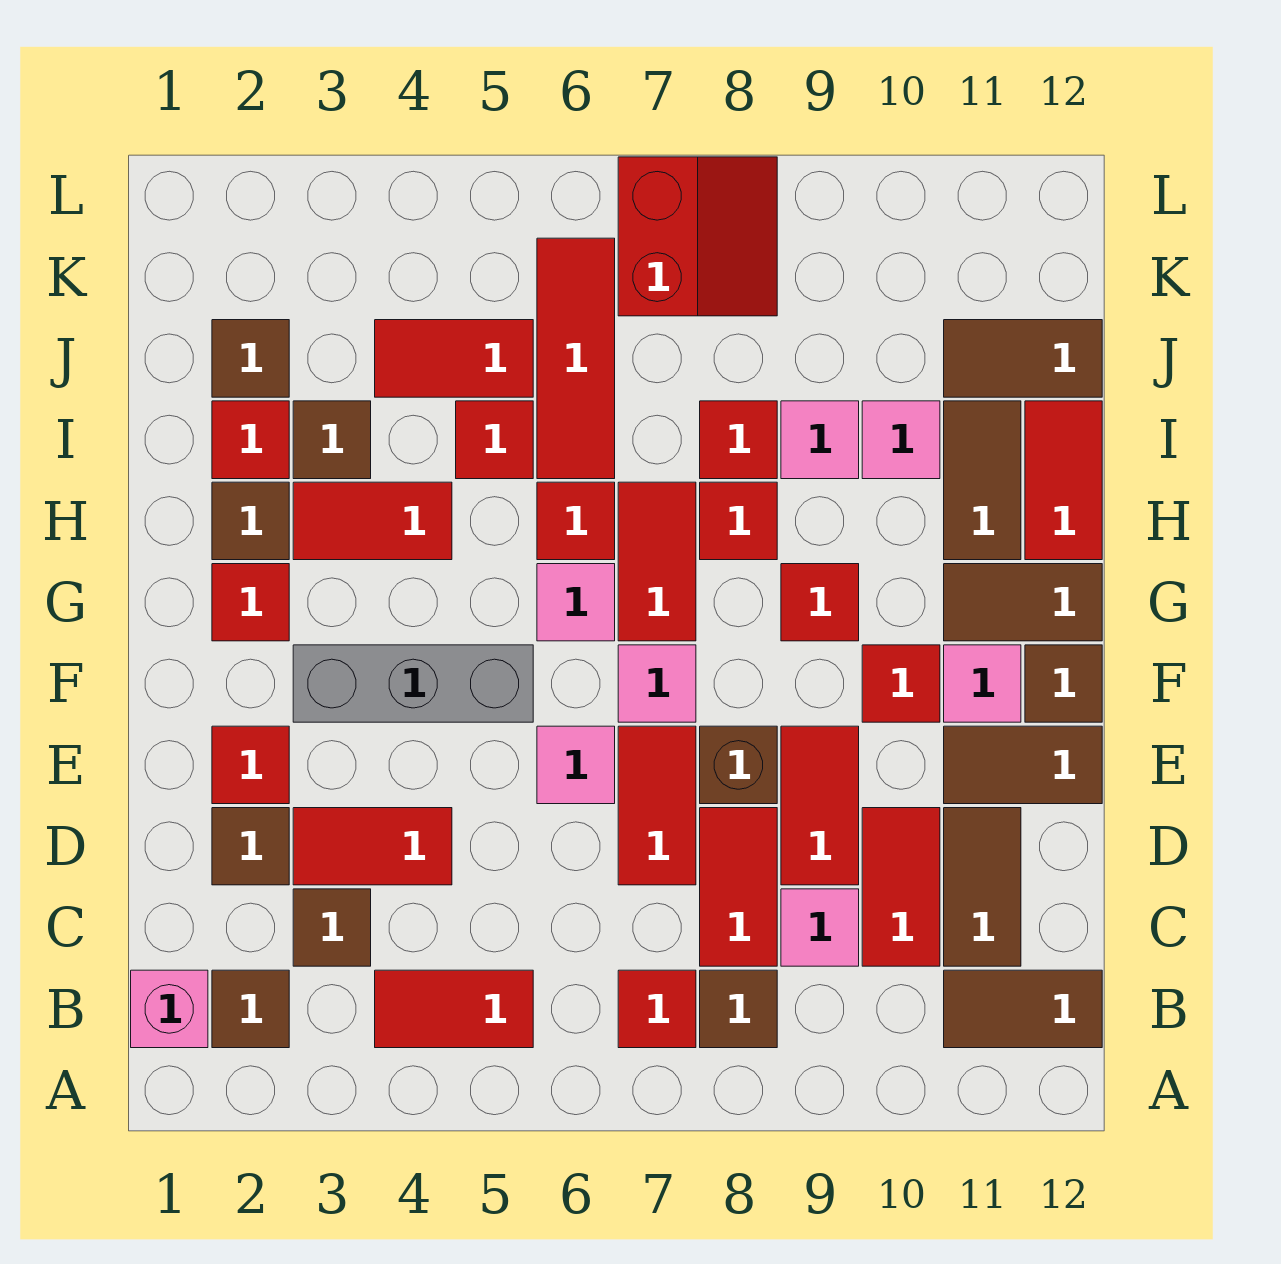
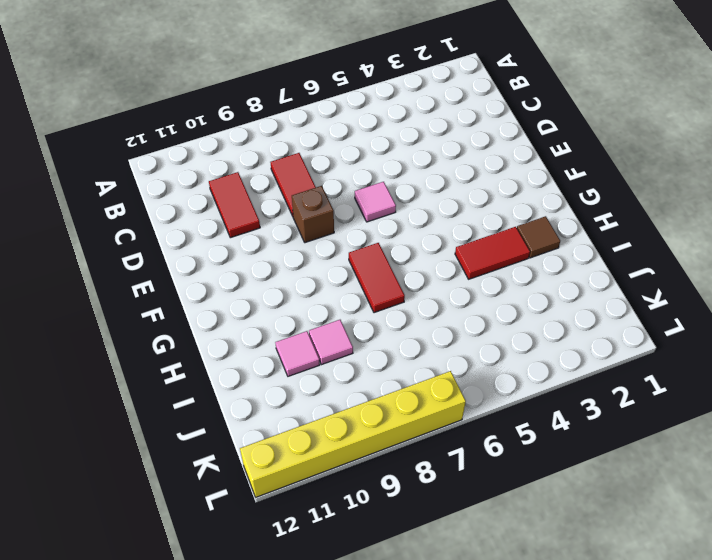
yellow brick L7:L12 level 1 -> red slope K7:L8 level 1 top 7
none -> pink brick B1 level 1
none -> brown tile B2 level 1
none -> red tile B4:B5 level 1
none -> red tile B7 level 1

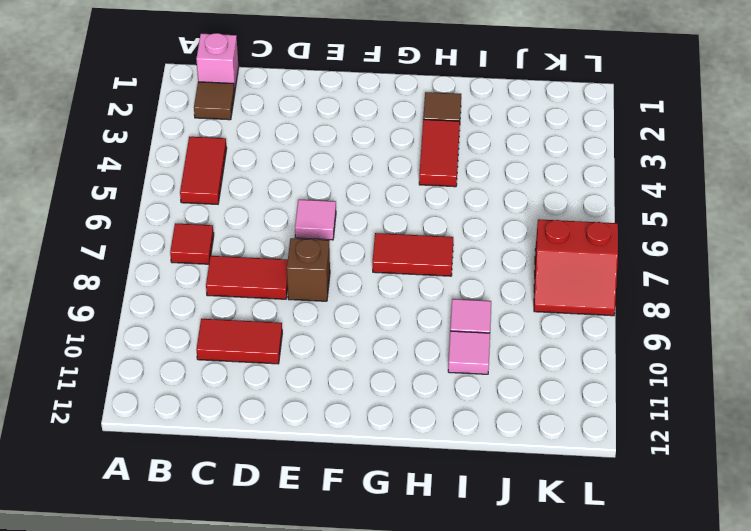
none -> brown tile B8 level 1
none -> brown tile B11:B12 level 1
none -> brown tile C3 level 1
none -> pink tile C9 level 1

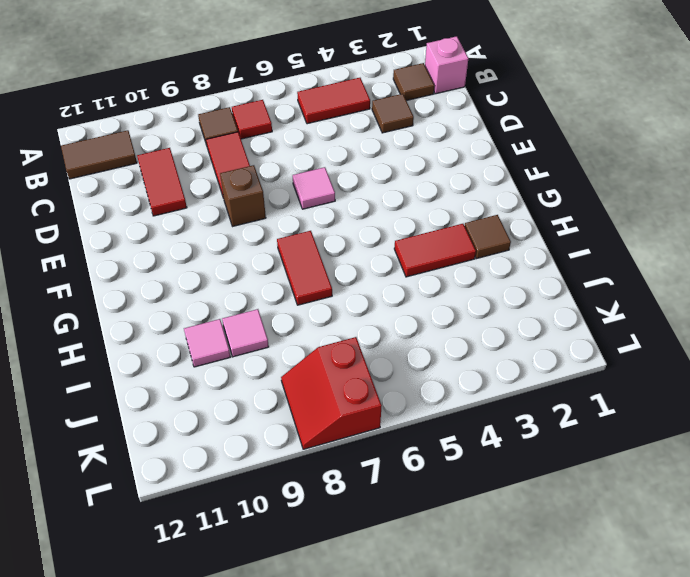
none -> pink tile C9 level 1
none -> brown tile C11:D11 level 1
none -> brown tile D2 level 1
none -> red tile D3:D4 level 1

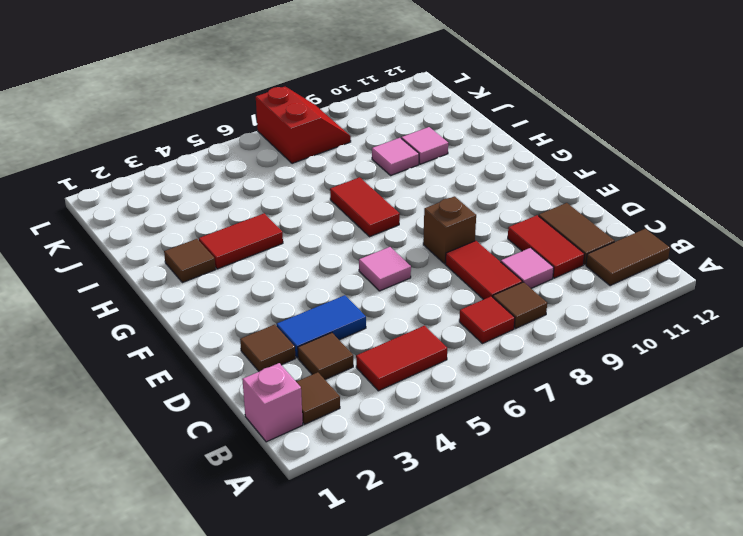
blue tile D3:D4 level 1 -> red tile D3:D4 level 1
none -> red tile D7:E7 level 1
none -> red tile D9:E9 level 1
none -> red tile E2 level 1
none -> brown tile E11:E12 level 1

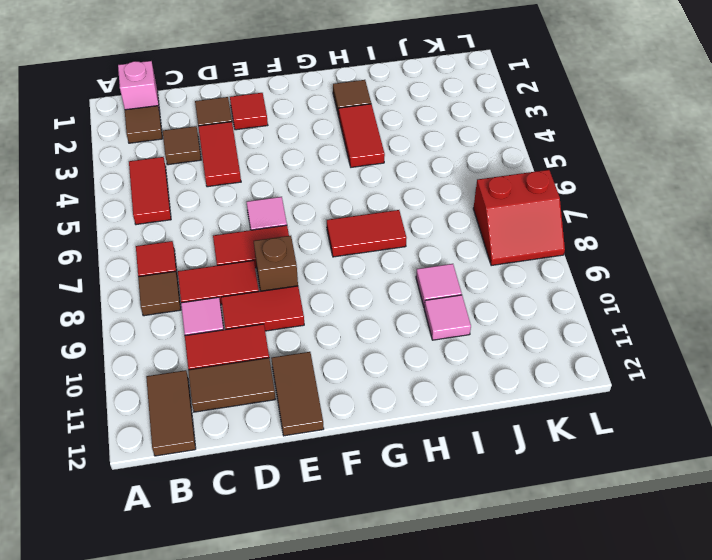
none -> grey brick F3:F5 level 1
none -> pink tile F7 level 1
none -> red tile F10 level 1
none -> pink tile F11 level 1

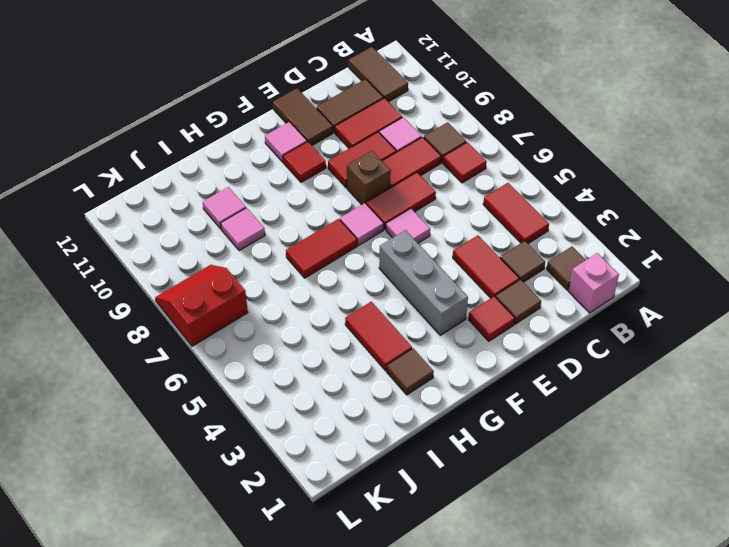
none -> brown tile F12 level 1
none -> red tile G2 level 1
none -> pink tile G6 level 1
none -> red tile G9 level 1

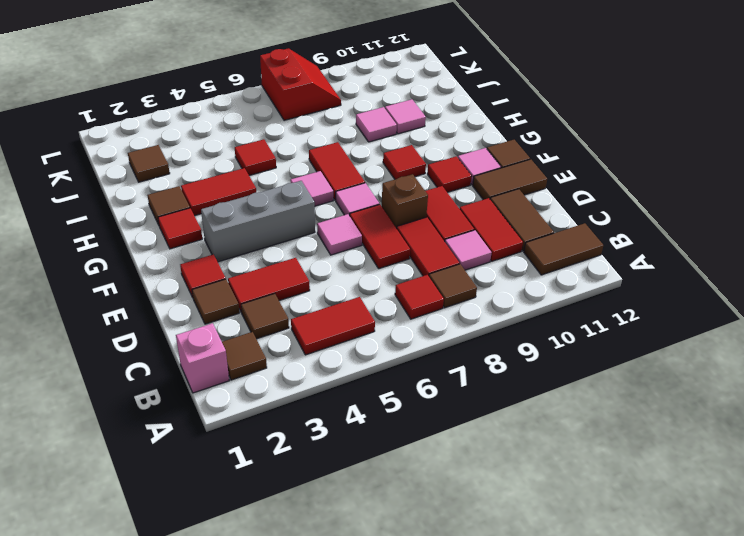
none -> brown tile G11:G12 level 1
none -> red tile H6 level 1
none -> red tile H8 level 1
none -> brown tile H11:I11 level 1

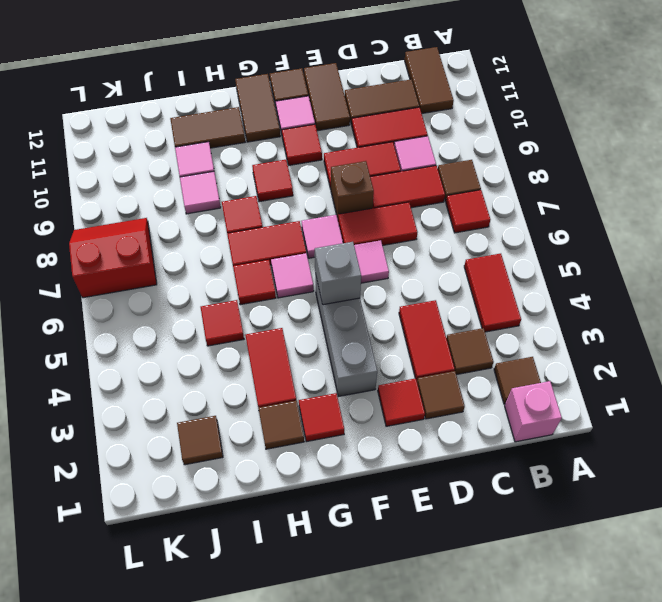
grey brick F5 level 2 -> none
none -> red tile H12:I12 level 1
none -> red tile I2 level 1
none -> brown tile I3 level 1
none -> red tile I6:K6 level 1

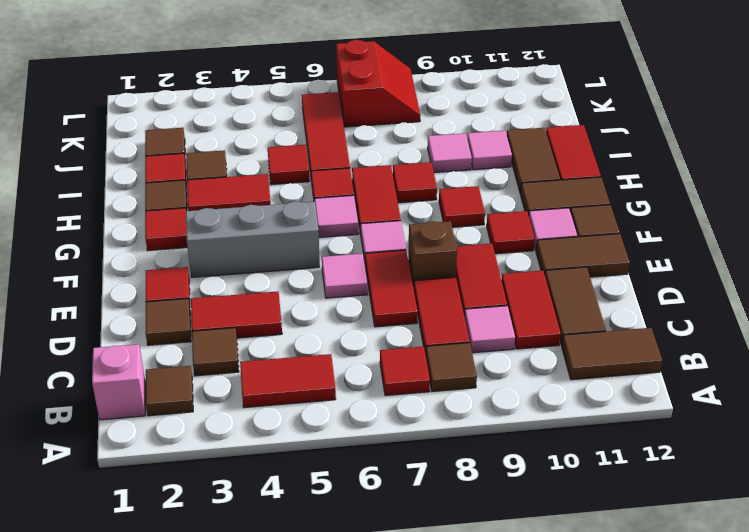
none -> red tile I8 level 1
none -> red tile J4:J5 level 1
none -> brown tile J11:J12 level 1

